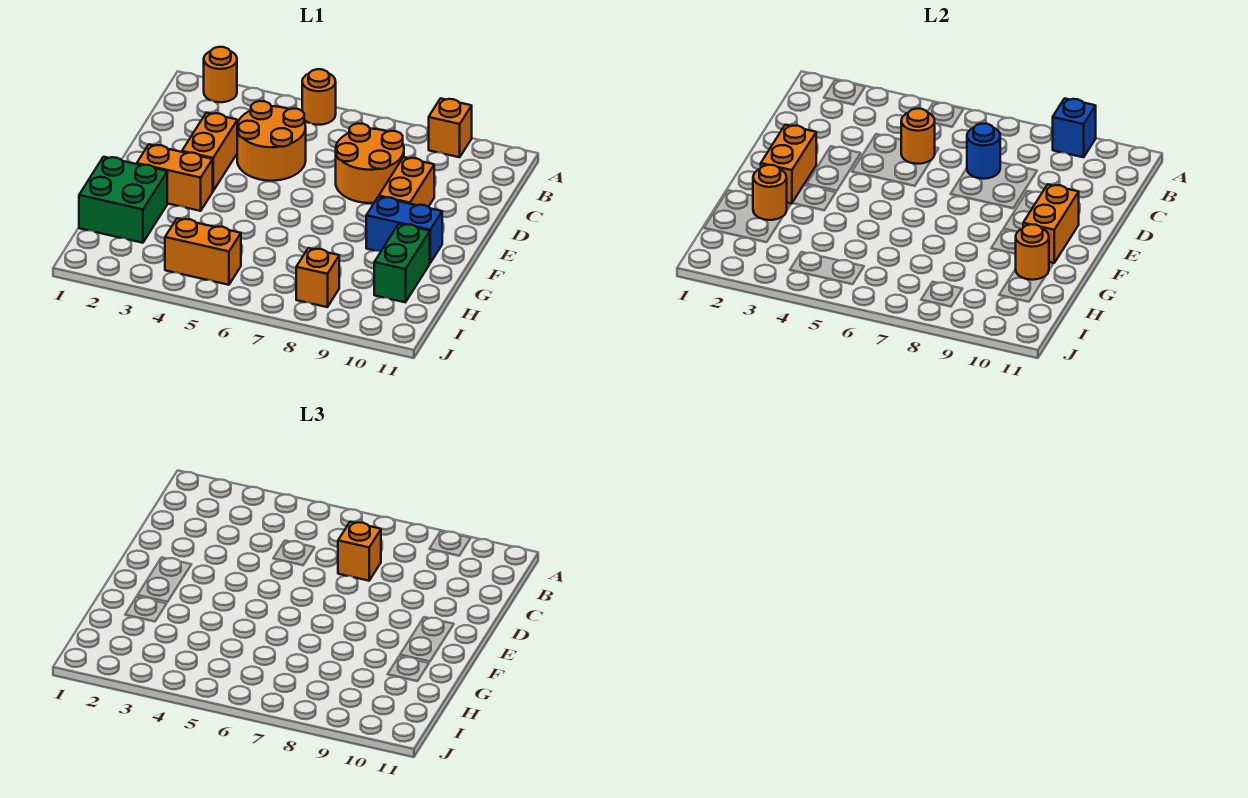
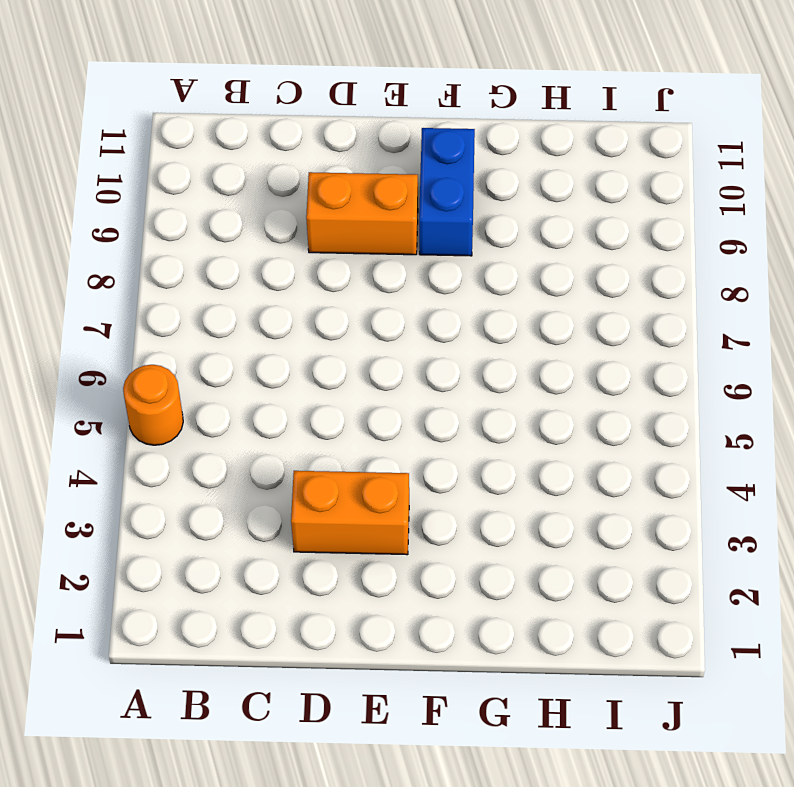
none -> orange round brick A2 level 1
none -> orange brick A9 level 1
none -> orange round brick C4:D5 level 1

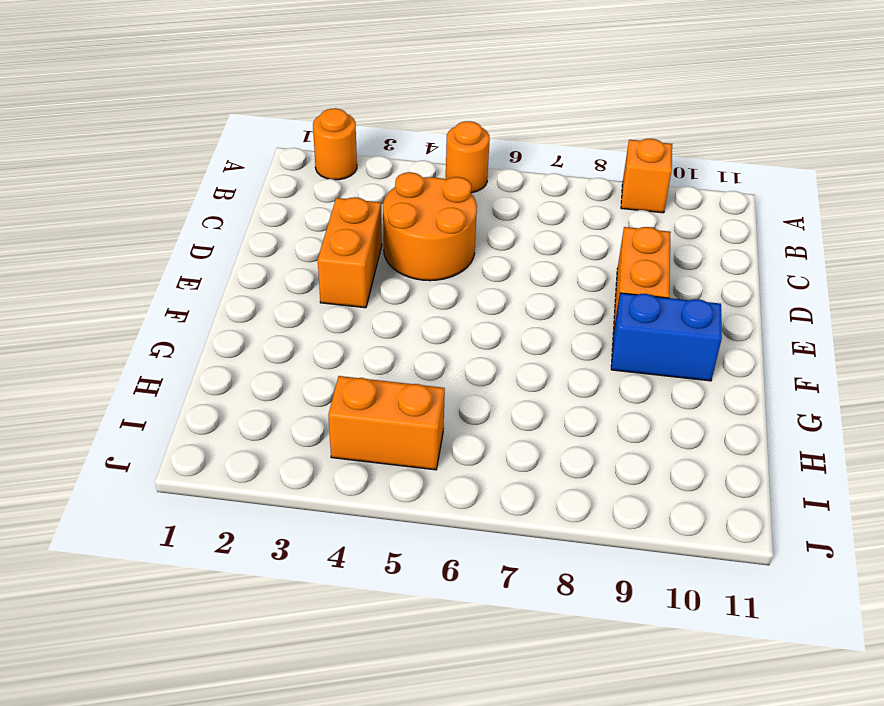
none -> orange round brick C7:D8 level 1
none -> orange brick F2:F3 level 1
none -> green brick G1:H2 level 1

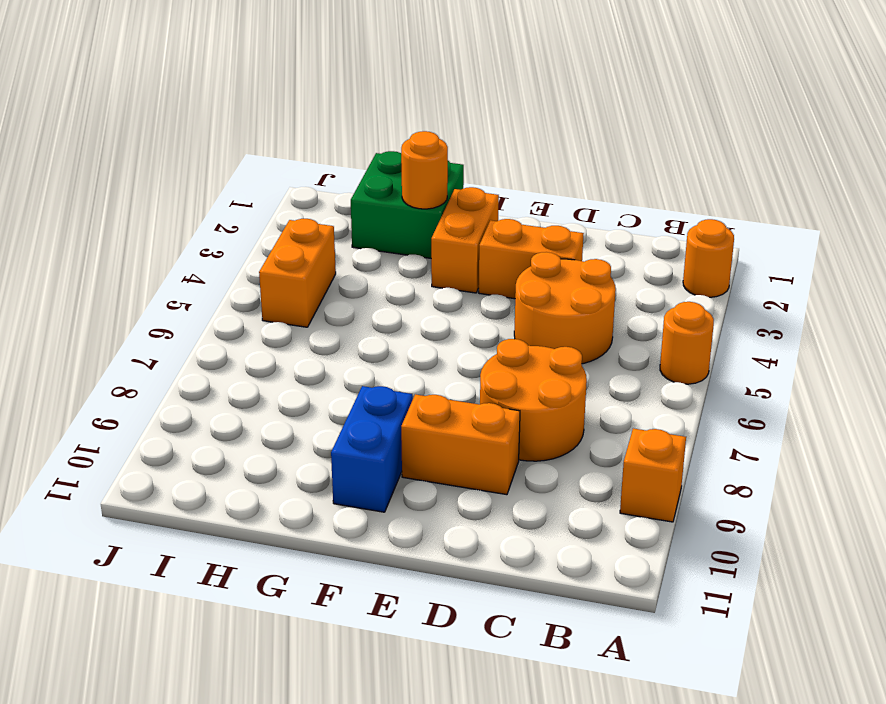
none -> green brick G10:H10 level 1
none -> orange brick I8 level 1
none -> blue brick A9 level 2

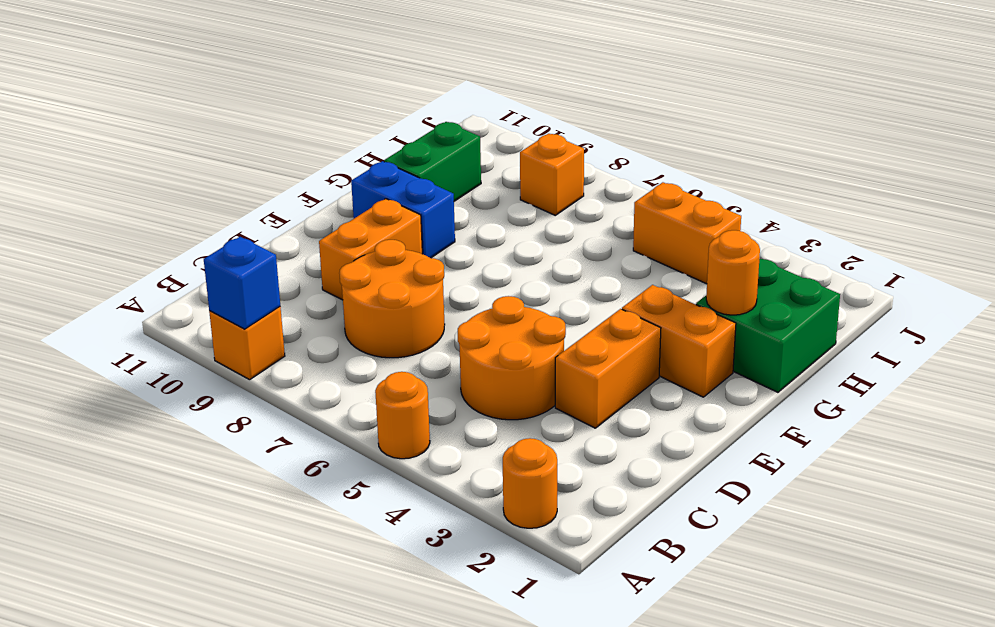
none -> orange round brick C5 level 2
none -> blue round brick C7 level 2
none -> orange brick E2:F2 level 2

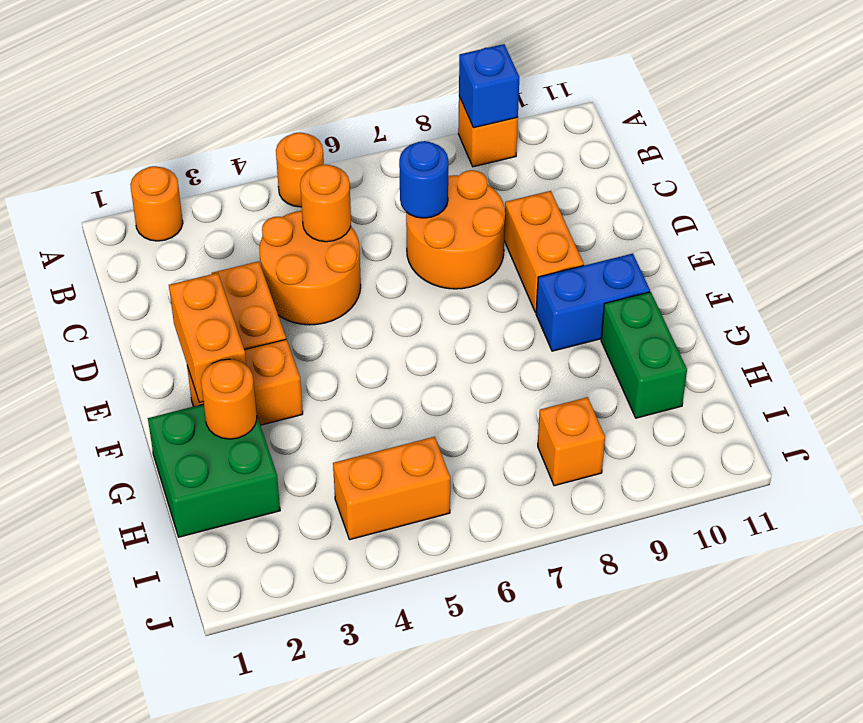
none -> orange brick E10:F10 level 2
none -> orange round brick G10 level 2
none -> orange brick C7 level 3

